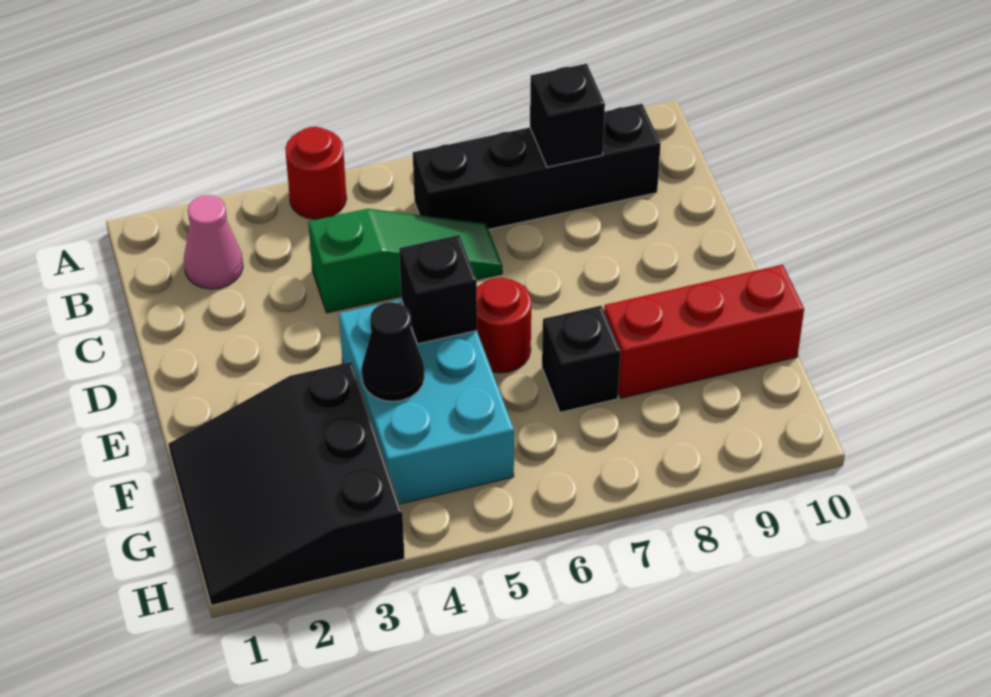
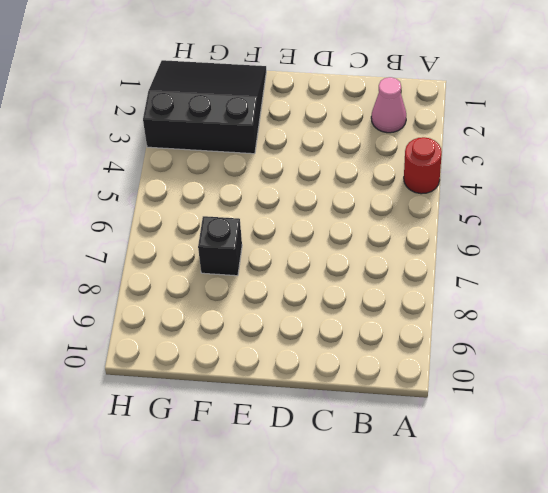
none -> black brick B6:B9 level 1
none -> green slope C4:C6 level 1 top 4
none -> cyan brick E4:G5 level 1

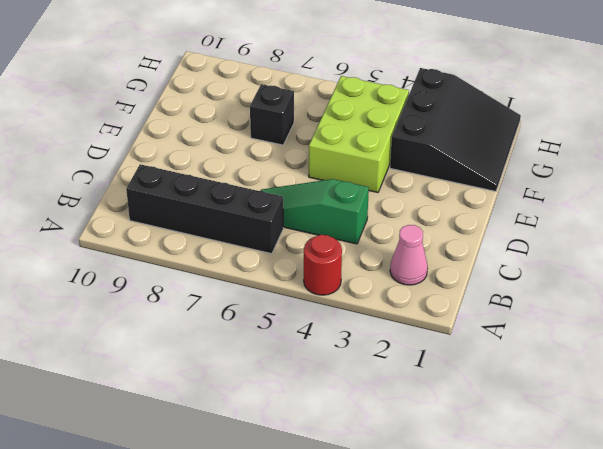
lime brick E4:G5 level 1 -> cyan brick E4:G5 level 1
none -> red round brick E6 level 1
none -> red brick F8:F10 level 1
none -> black brick B8 level 2

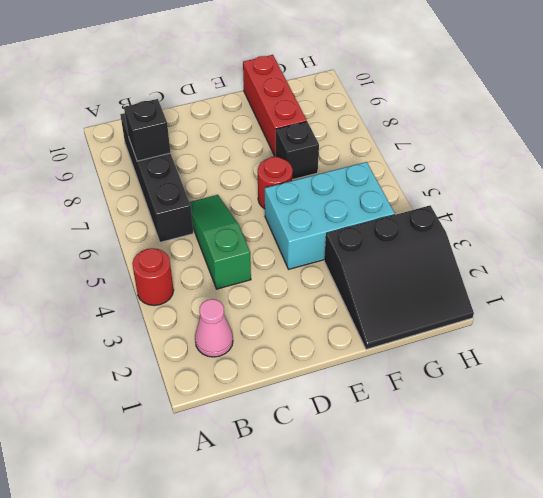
none -> black brick E5 level 2
none -> black cone F4 level 2

